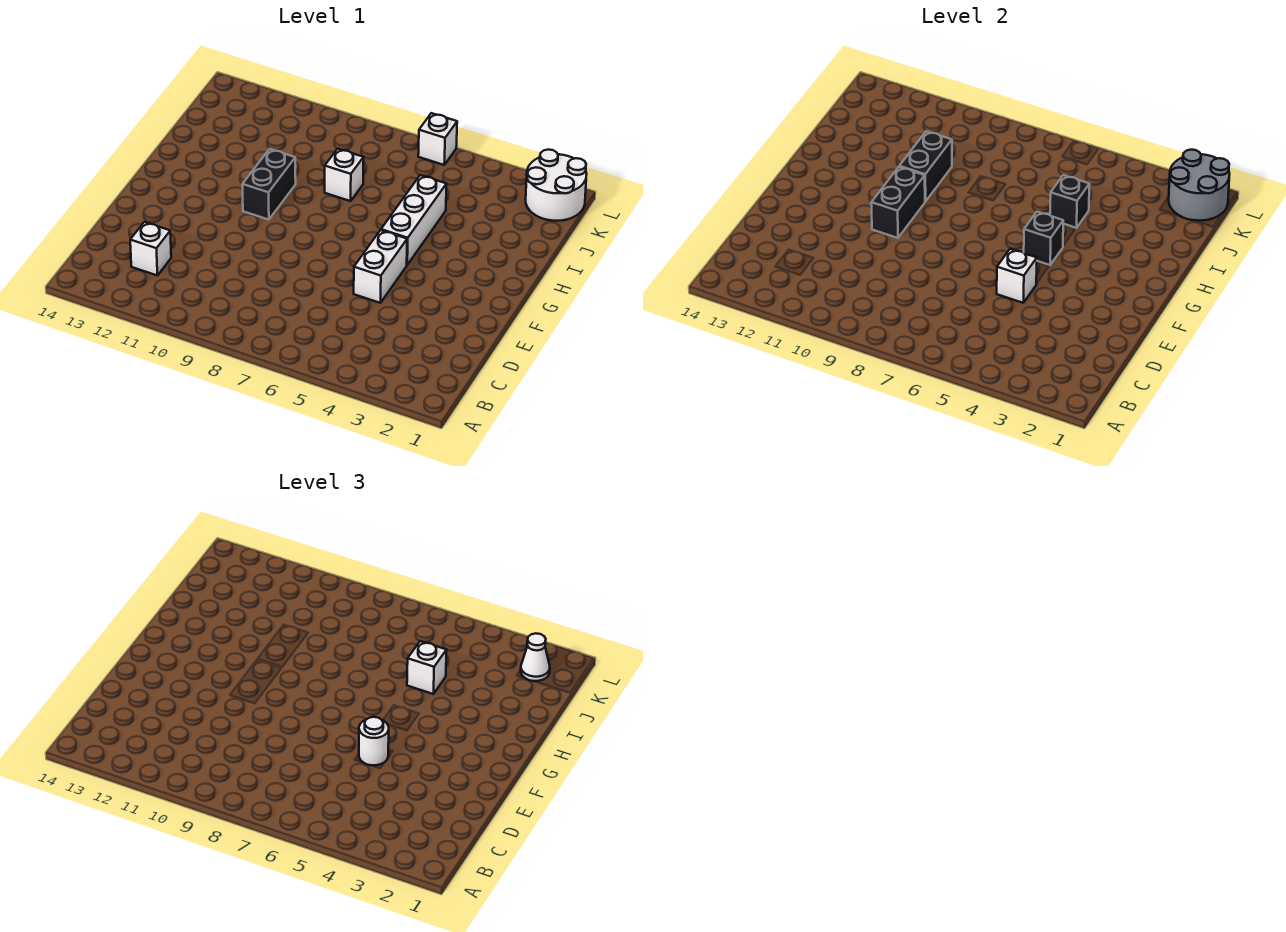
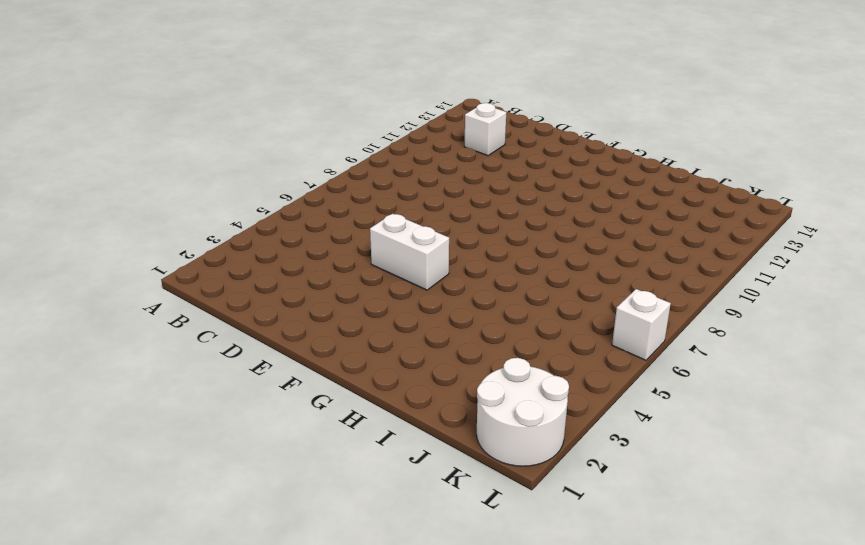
none -> white brick G5:I5 level 1
none -> black brick G10:H10 level 1
none -> white brick I8 level 1

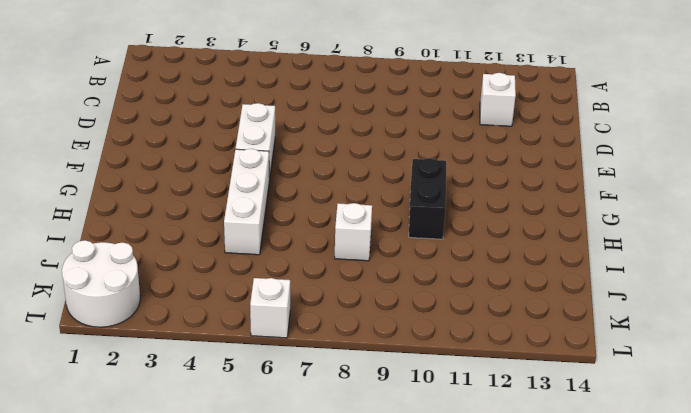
none -> white brick E5 level 2
none -> black brick F10:G10 level 2
none -> black brick G5 level 2

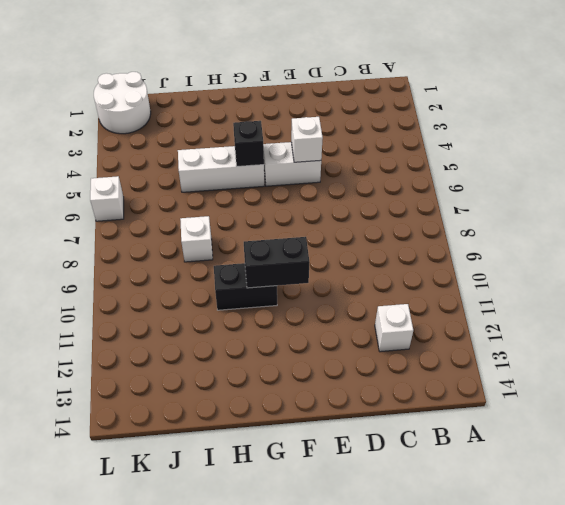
none -> black brick H10:I10 level 2
none -> black brick I5 level 2
none -> grey round brick K1:L2 level 2

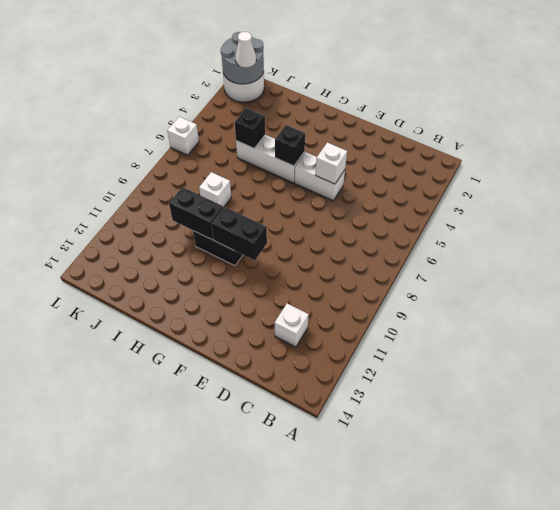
none -> white round brick E5 level 3
none -> white brick I5 level 3

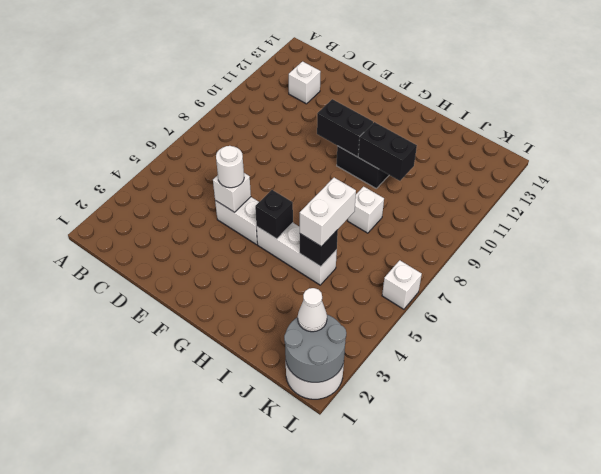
white brick I5:I6 level 3 -> white brick I5 level 3

